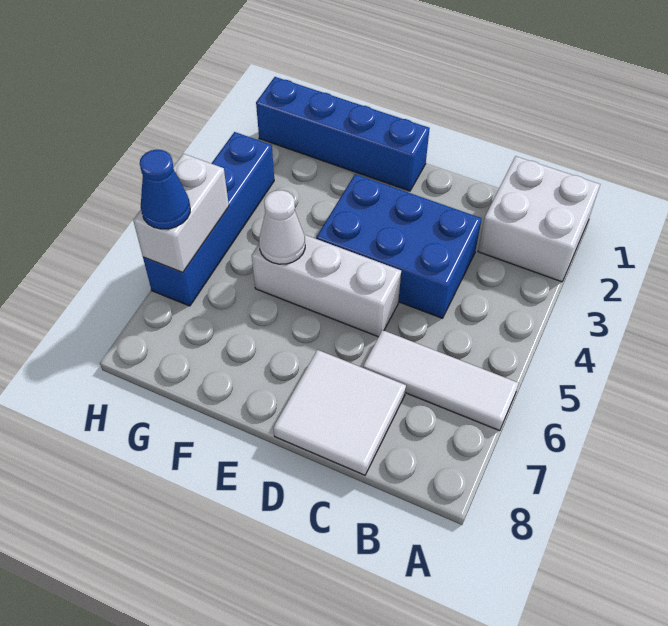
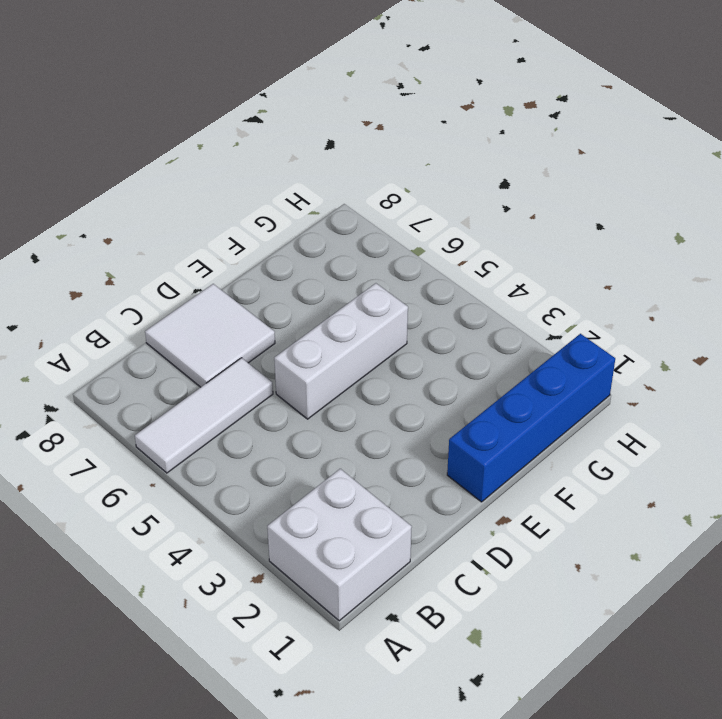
none -> blue brick C3:E4 level 1
none -> blue brick H3:H6 level 1

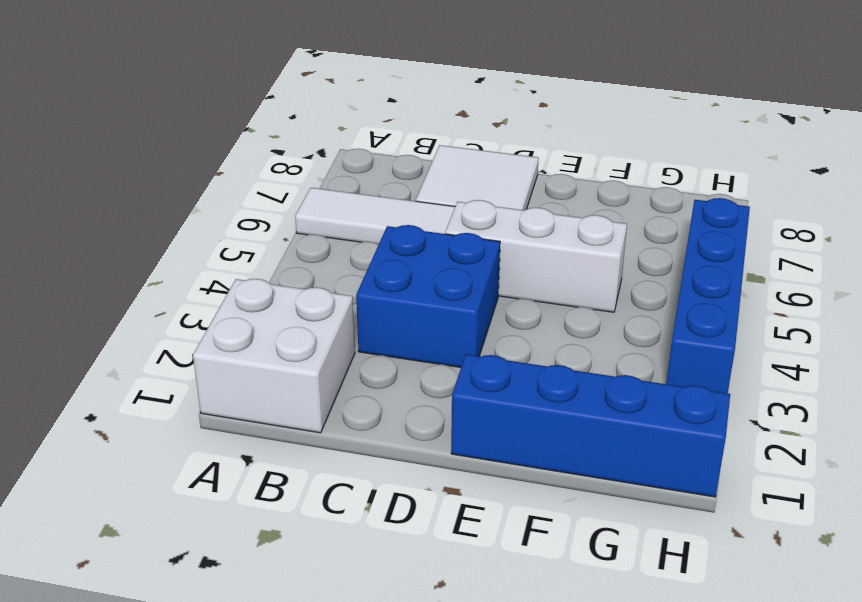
blue brick C3:D4 level 1 -> blue brick C3:E4 level 1
none -> white cone F5 level 2
none -> white brick H5:H6 level 2

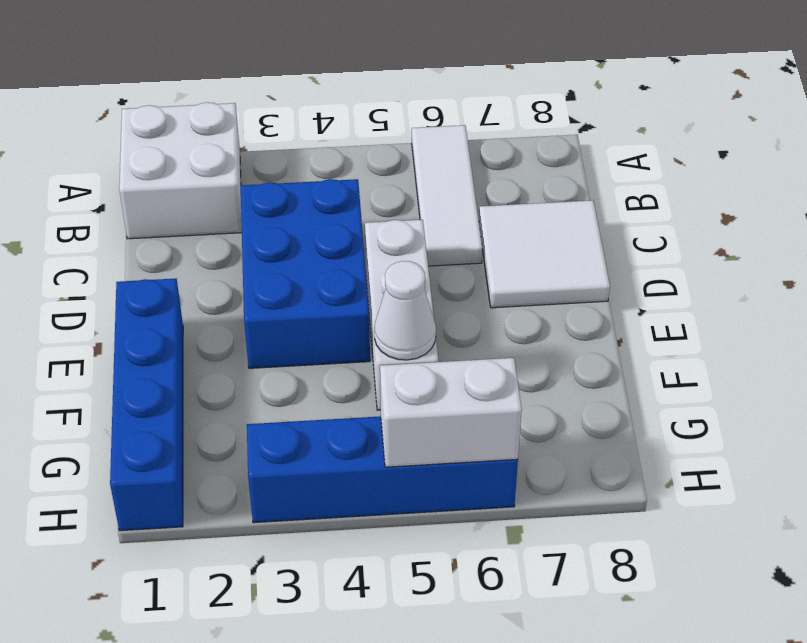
none -> blue cone H6 level 3

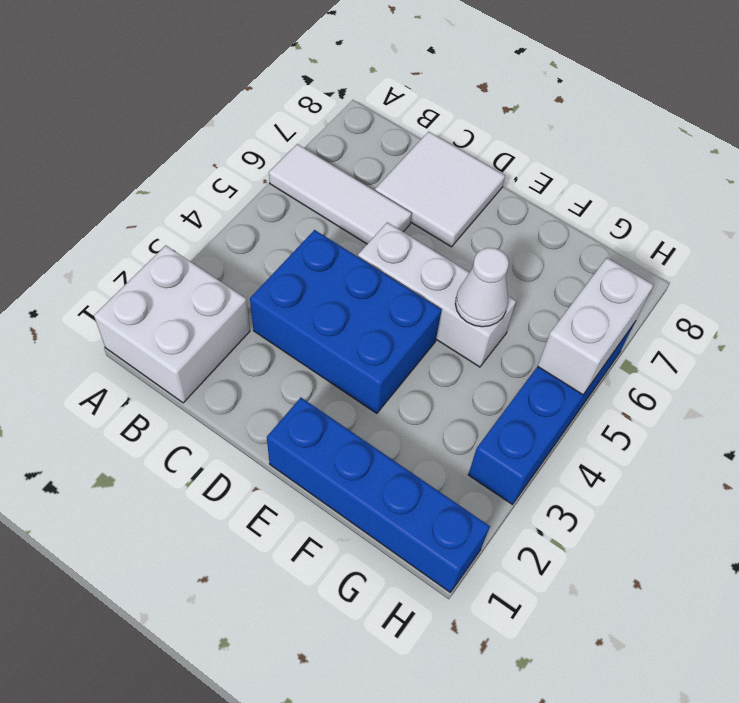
none -> blue cone H6 level 3

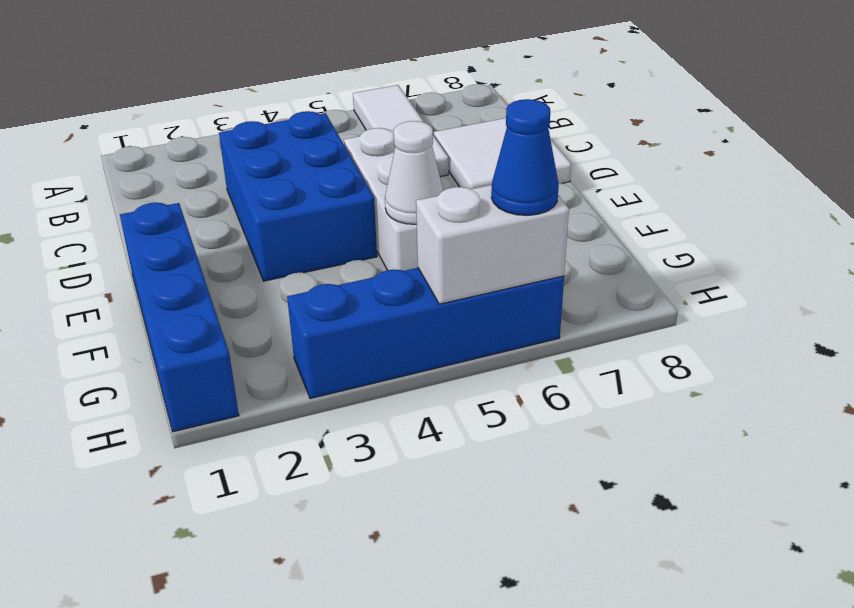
none -> white brick A1:B2 level 1

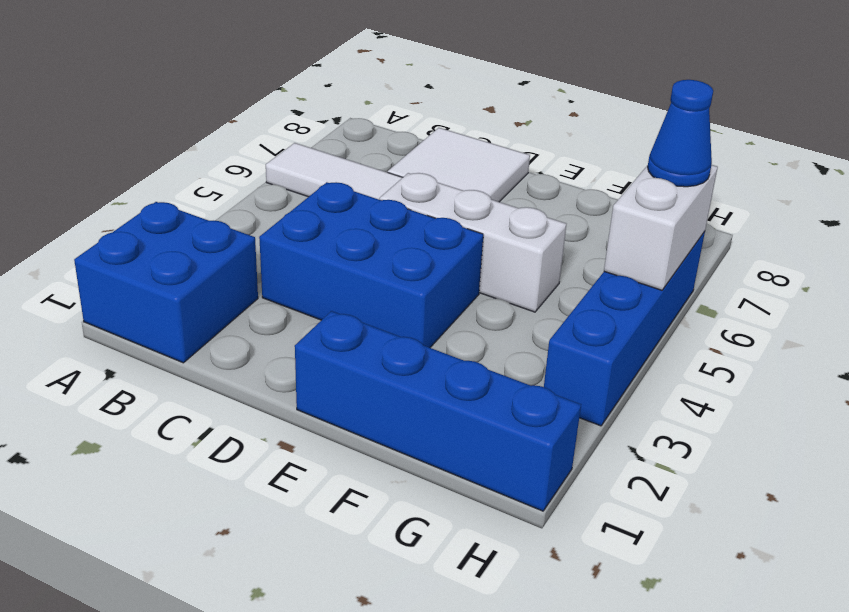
blue brick A1:B2 level 1 -> white brick A1:B2 level 1
none -> white cone F5 level 2

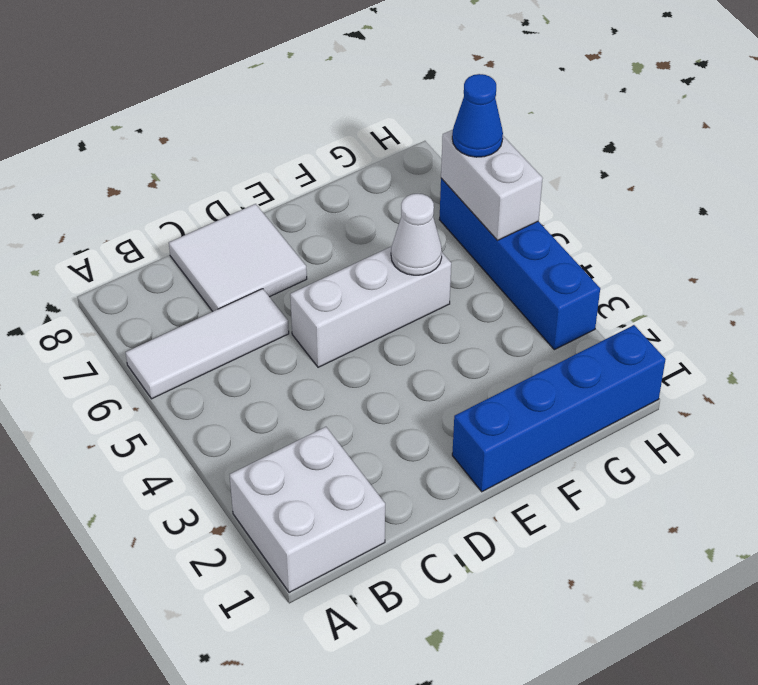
none -> blue brick C3:E4 level 1

